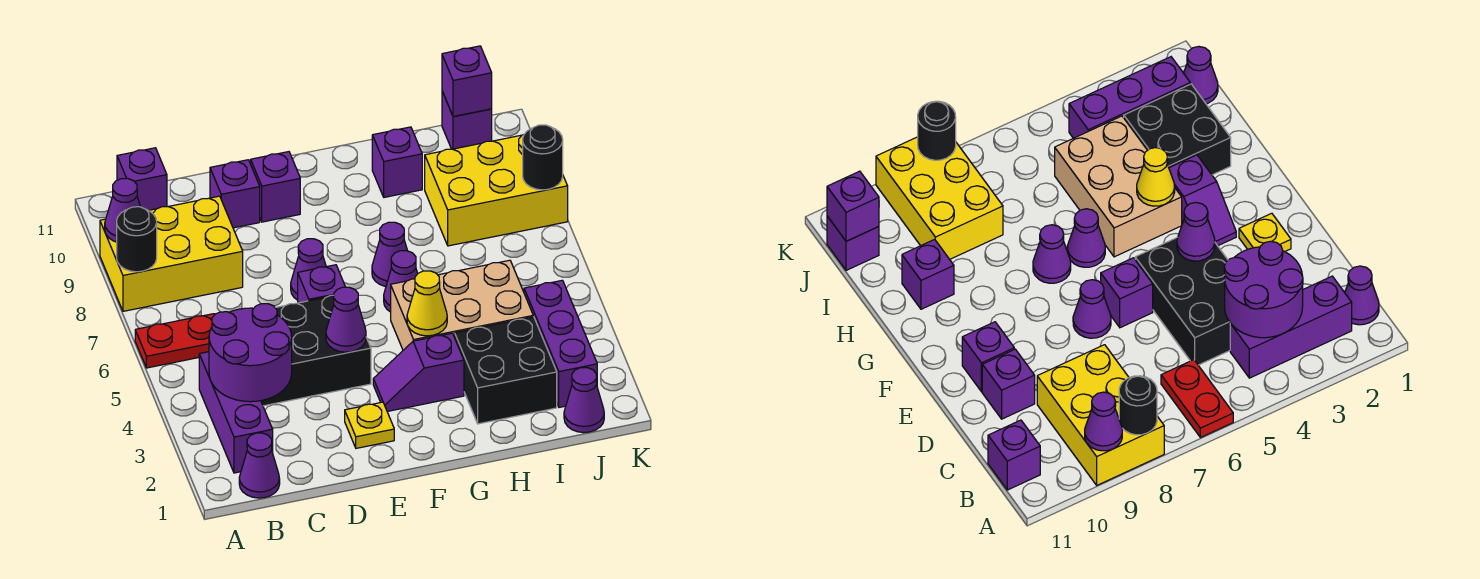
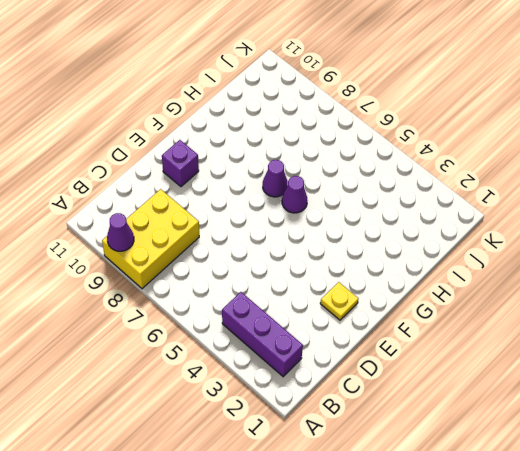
none -> red plate A6:B6 level 1
none -> purple cone B1 level 1
none -> purple brick B11 level 1

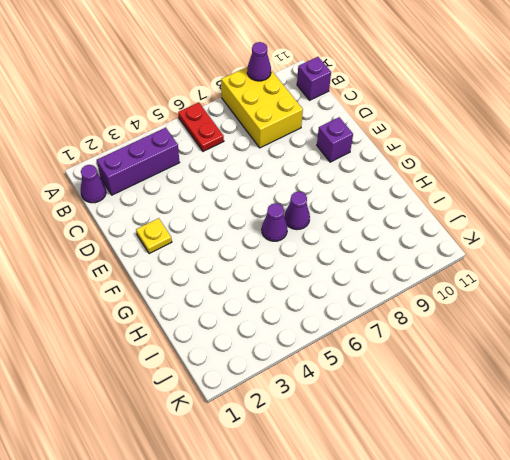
none -> black brick C4:E5 level 1
none -> purple brick D10 level 1
none -> purple brick E6 level 1

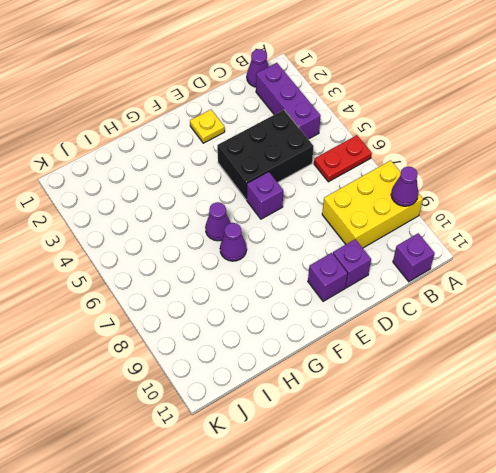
none -> purple cone E7 level 1
none -> purple slope F3:G3 level 1 top G
none -> tan brick G4:I5 level 1

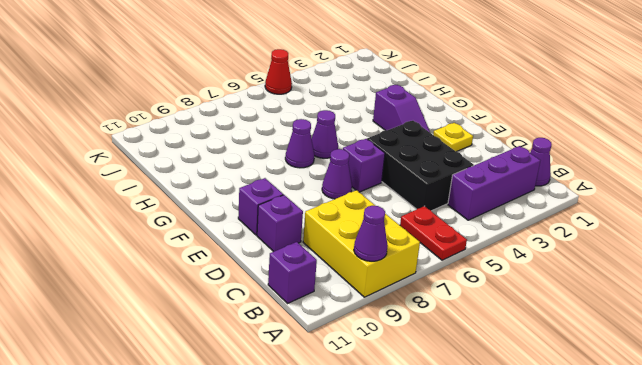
red cone K5 level 1 -> none
none -> tan brick G4:I5 level 1
none -> black brick H2:I3 level 1
none -> purple brick H10 level 1

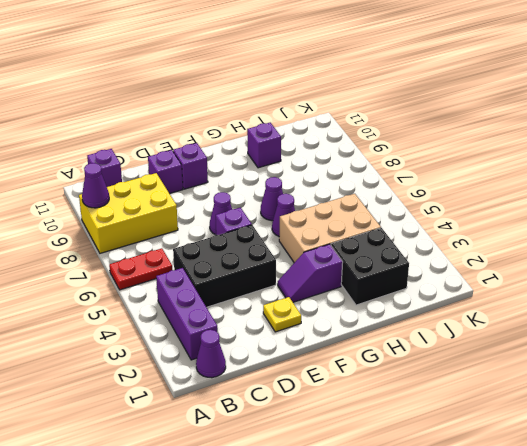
none -> yellow brick I8:K9 level 1
none -> purple cone J1 level 1
none -> purple brick J2:J4 level 1

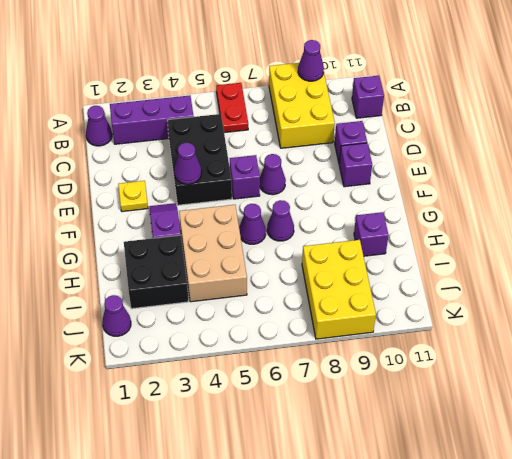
none -> purple brick J2:J4 level 1
none -> purple brick J11 level 1
none -> black round brick A8 level 2

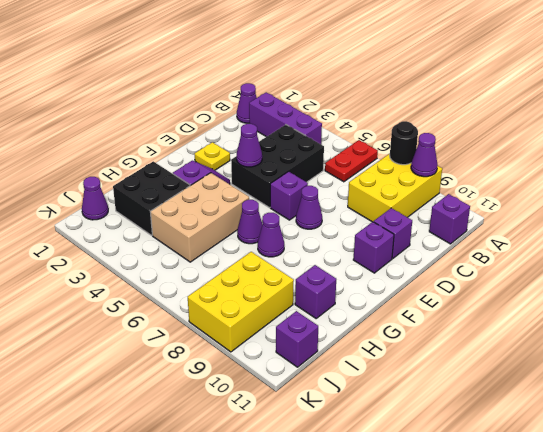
none -> purple brick J2:J4 level 1
none -> purple round brick B3:C4 level 2
none -> yellow cone G4 level 2

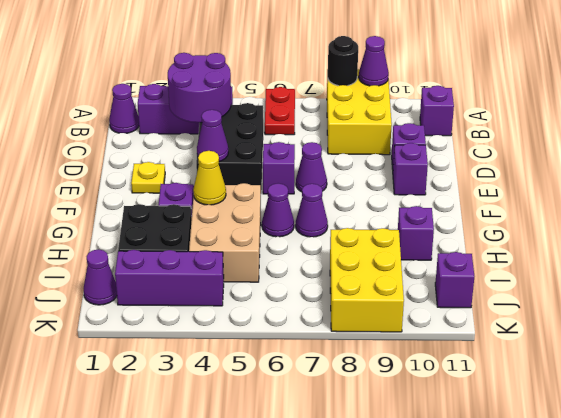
none -> purple brick J11 level 2
none -> black round brick K8 level 2

